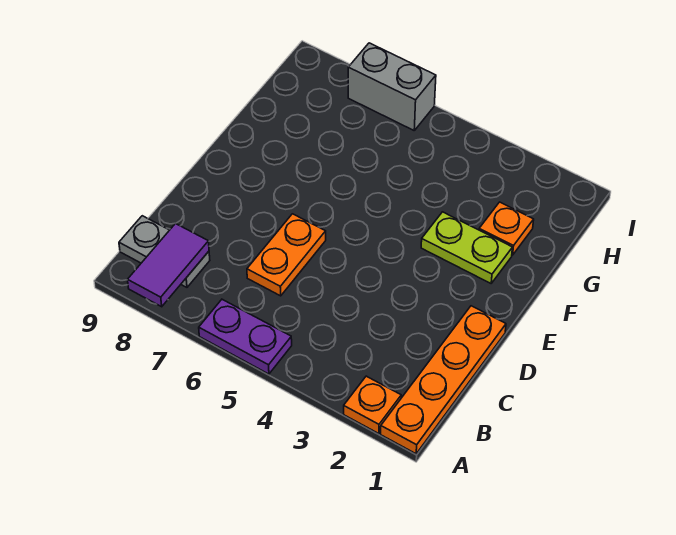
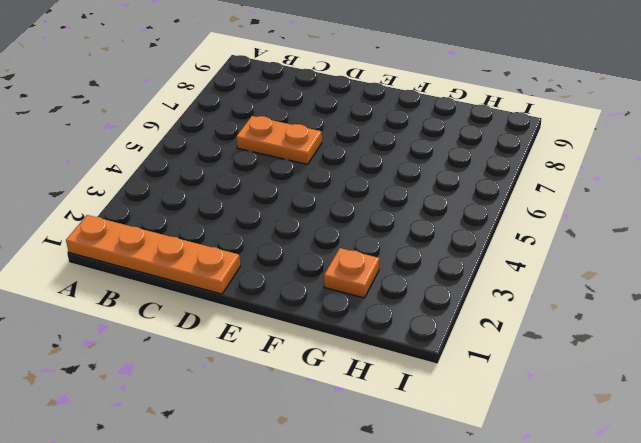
none -> orange plate A2 level 1
none -> purple plate A5:A6 level 1

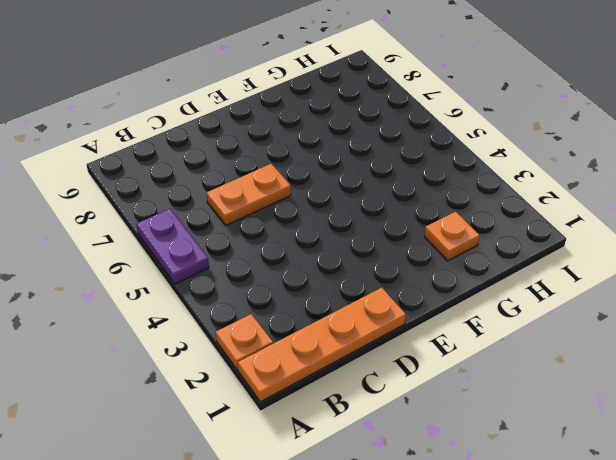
none -> grey plate B8:B9 level 1
none -> lime plate F2:F3 level 1

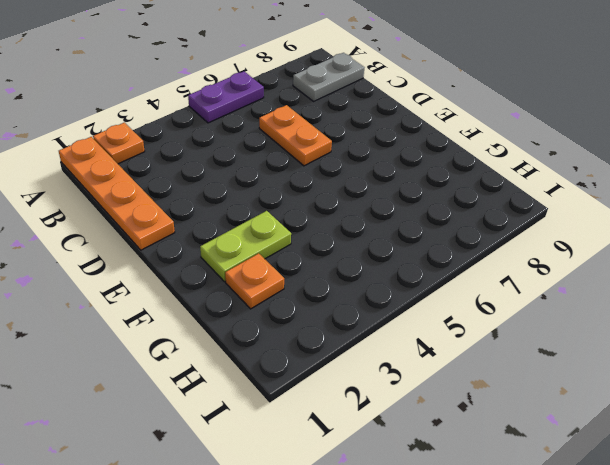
none -> grey brick I6:I7 level 1
none -> purple tile A8:B8 level 2

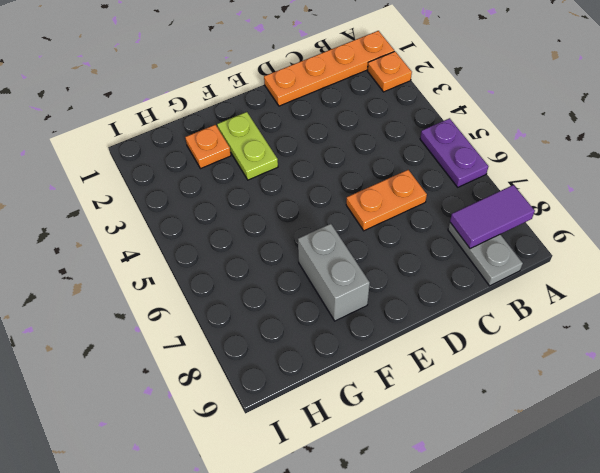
grey brick F7:F8 level 1 -> grey brick I6:I7 level 1

